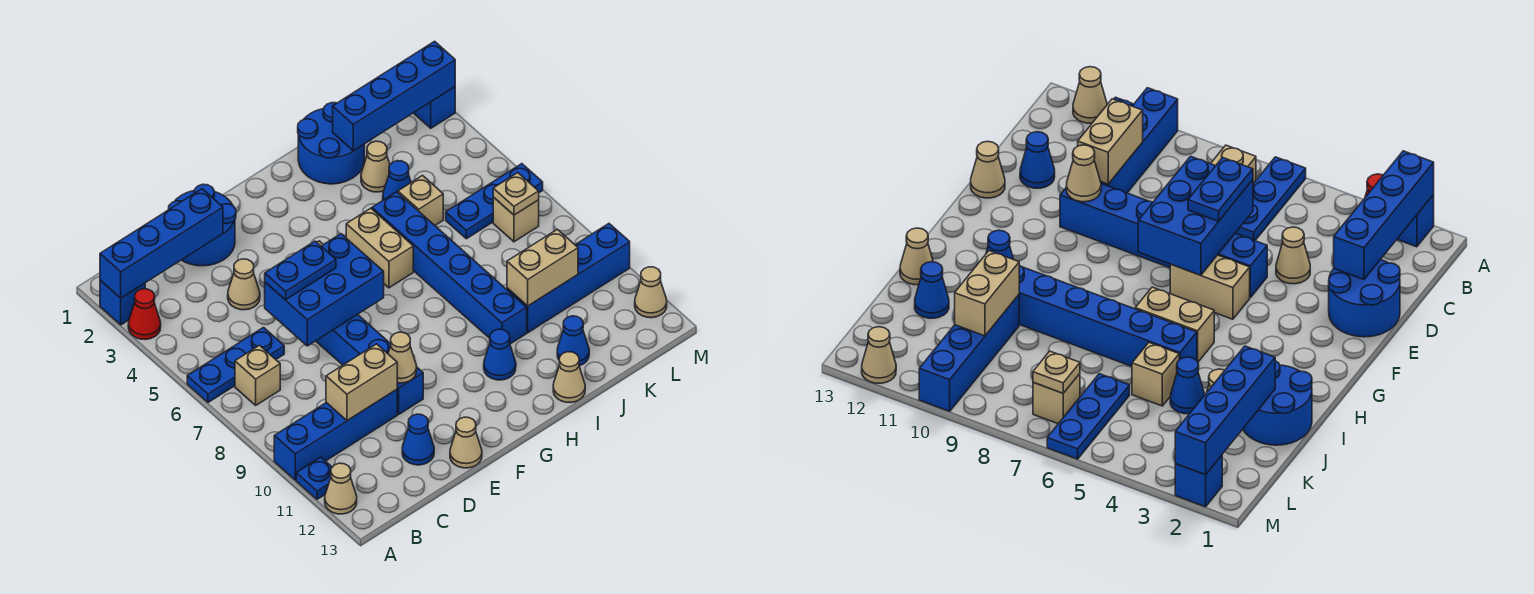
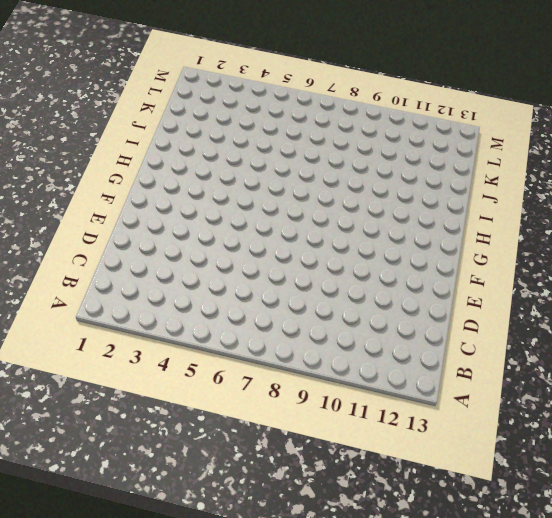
none -> blue brick A2 level 1
none -> red cone A3 level 1
none -> blue plate A6:C6 level 1
none -> blue brick A10:D10 level 1

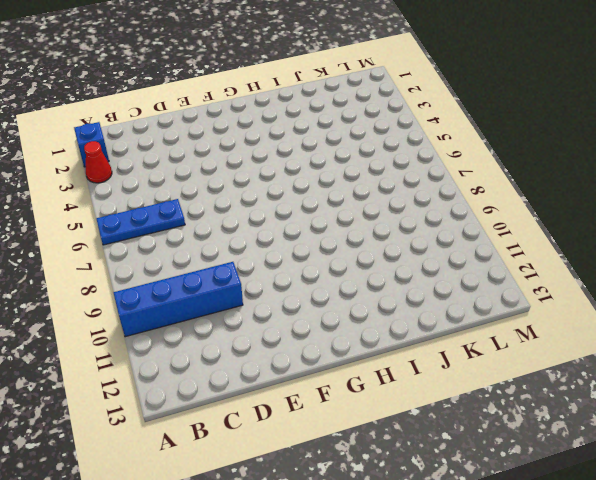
none -> blue plate A11 level 1
none -> tan cone A12 level 1
none -> tan brick B7 level 1
none -> blue round brick D1:E2 level 1

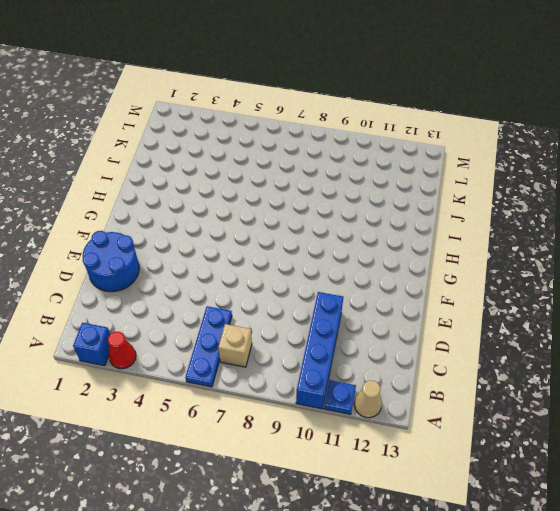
none -> tan cone D4 level 1
none -> blue cone D12 level 1
none -> blue brick E5:E10 level 1
none -> tan cone E13 level 1

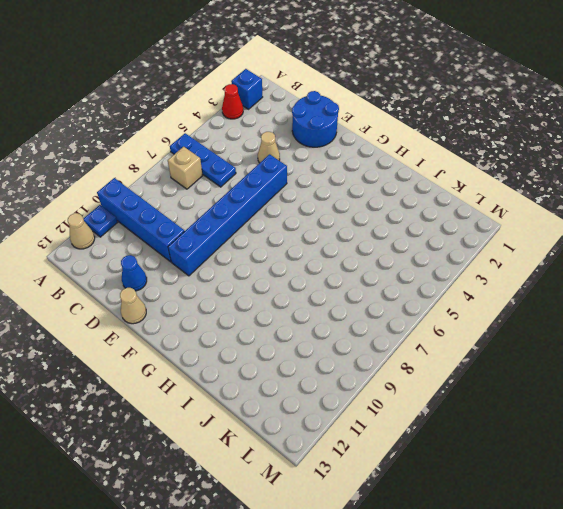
none -> tan brick F5:F6 level 1
none -> tan brick H5:H6 level 1
none -> blue cone H11 level 1
none -> blue round brick I1:J2 level 1

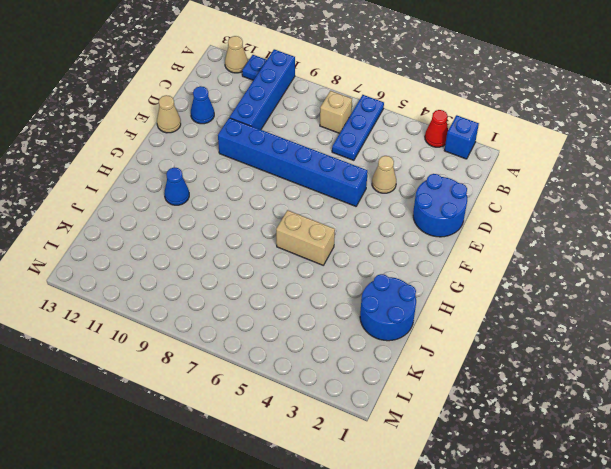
none -> tan brick F5:F6 level 1
none -> blue brick I5:I10 level 1
none -> tan cone I13 level 1
none -> tan cone J3 level 1

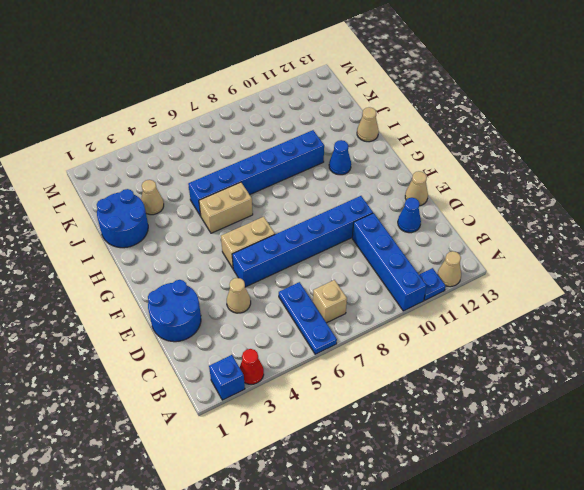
none -> blue cone J4 level 1
none -> tan brick J5 level 1
none -> blue brick J10:M10 level 1
none -> blue cone J12 level 1

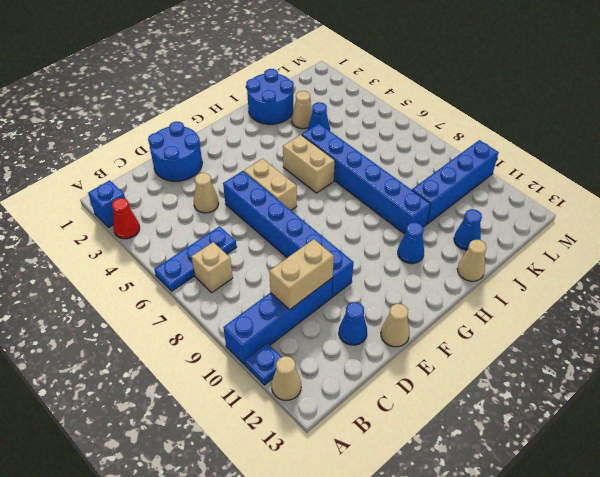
none -> tan brick J5 level 1
none -> blue plate K6:M6 level 1
none -> tan brick L7 level 1
none -> blue brick M2 level 1

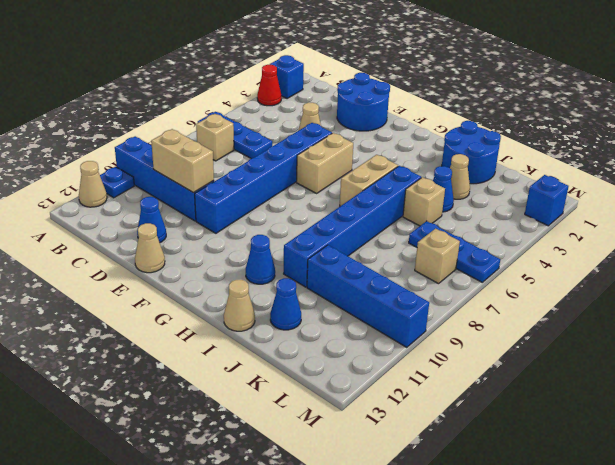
none -> tan cone M12 level 1
none -> blue brick A2:D2 level 2
none -> blue brick D6:F7 level 2
none -> tan cone E10 level 2

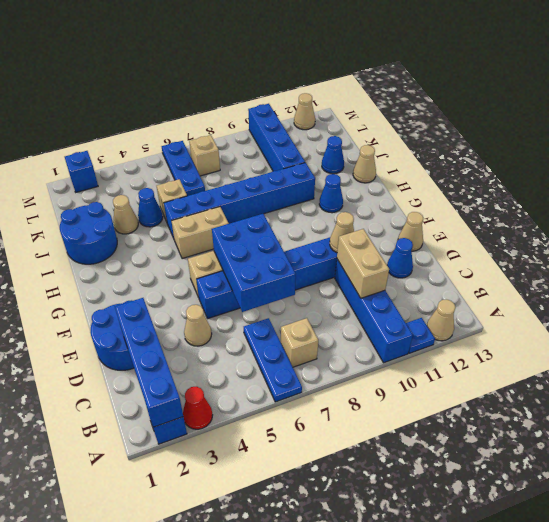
none -> blue brick J2:M2 level 2
none -> tan brick J10:K10 level 2
none -> tan plate L7 level 2
none -> blue plate D6:E6 level 3

